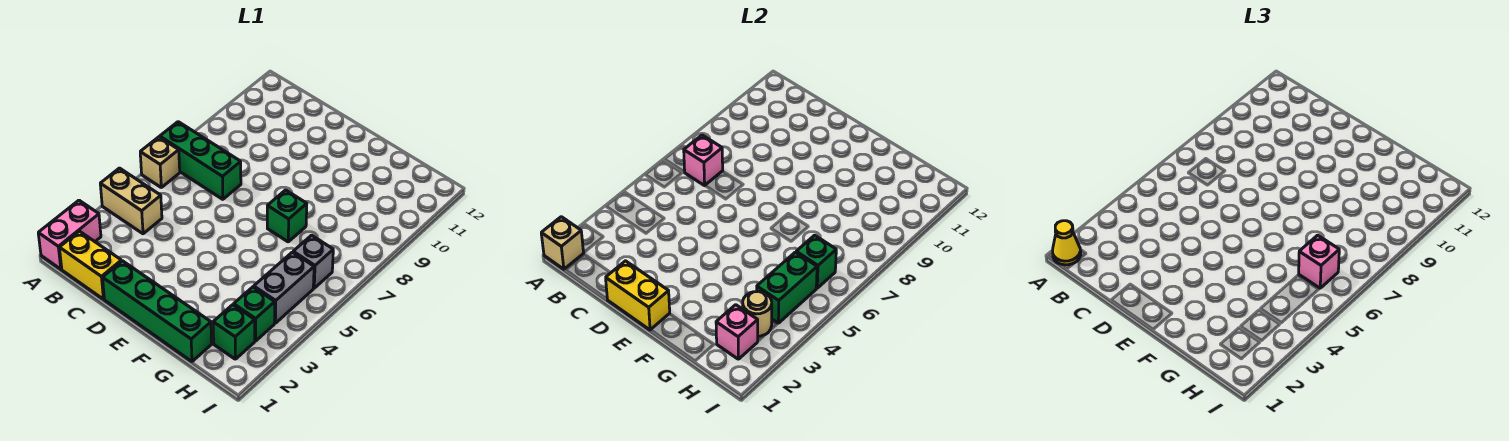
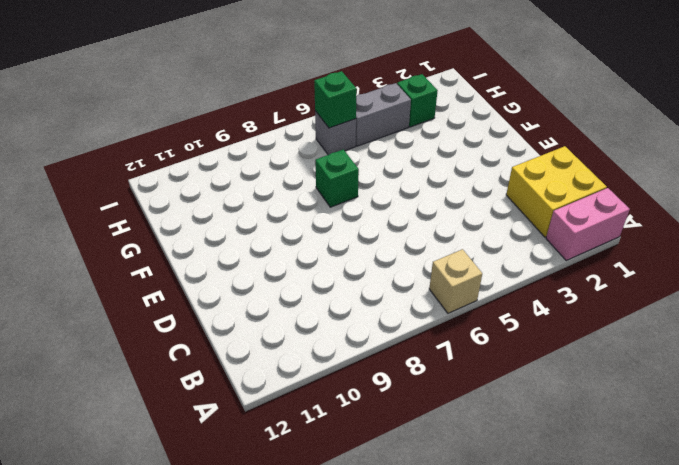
yellow brick B1:C2 level 1 -> yellow brick B1:C1 level 1
none -> tan brick A4:B4 level 1
none -> green brick A7:C7 level 1
none -> green brick D1:G1 level 1

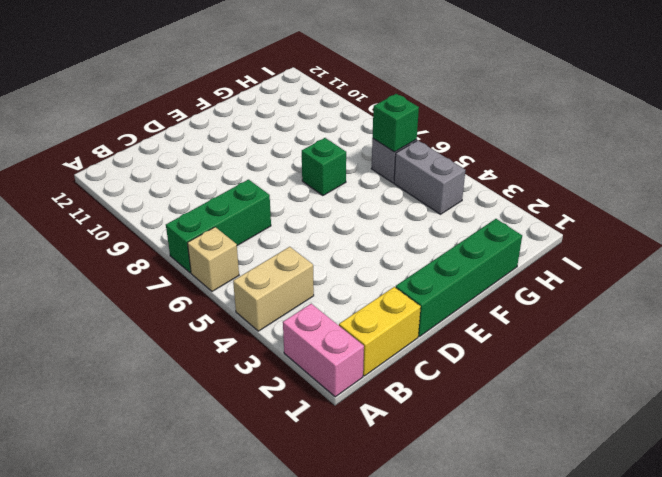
none -> green brick H2 level 1
none -> green brick H3 level 1
none -> tan brick A1 level 2

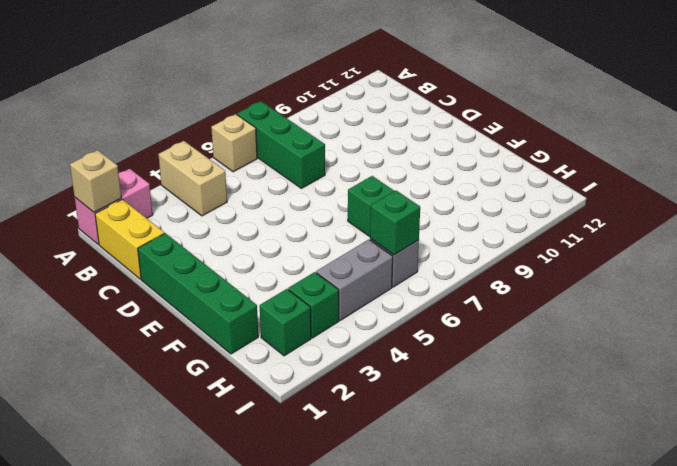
none -> pink brick B7 level 2
none -> yellow brick D1:E1 level 2
none -> pink brick H2 level 2

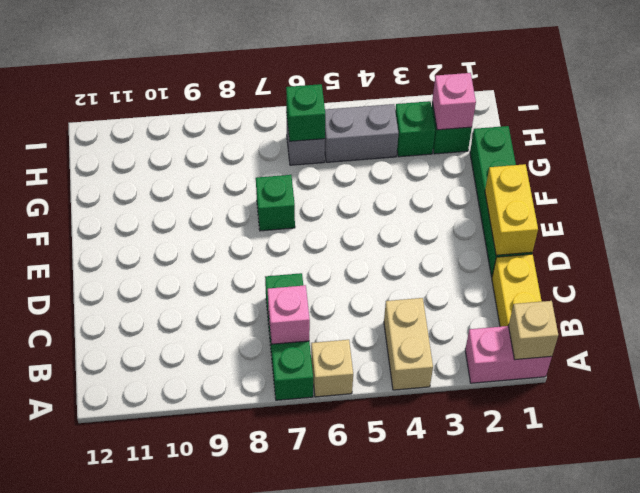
none -> tan round brick H3 level 2
none -> green brick H4:H5 level 2
none -> yellow cone A1 level 3

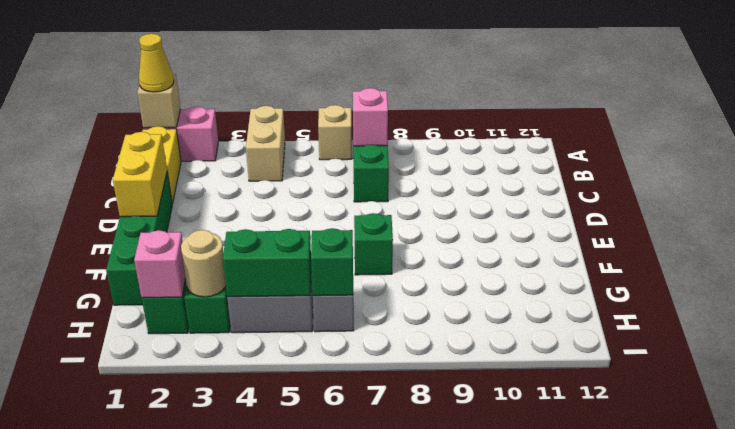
none -> pink brick H6 level 3

